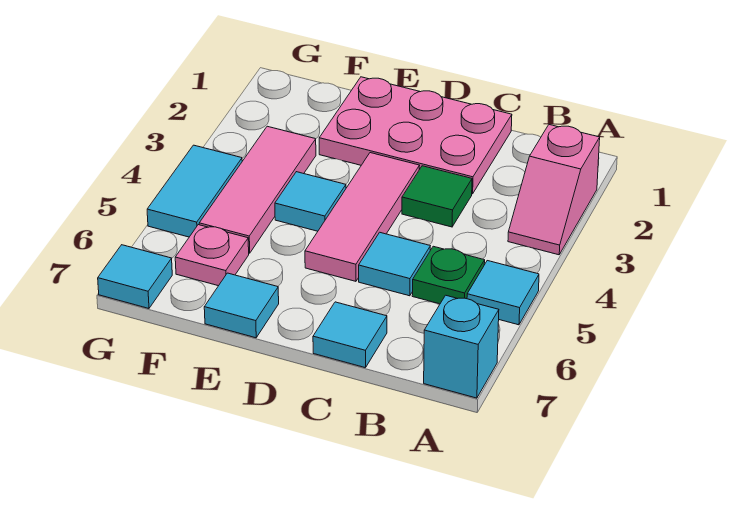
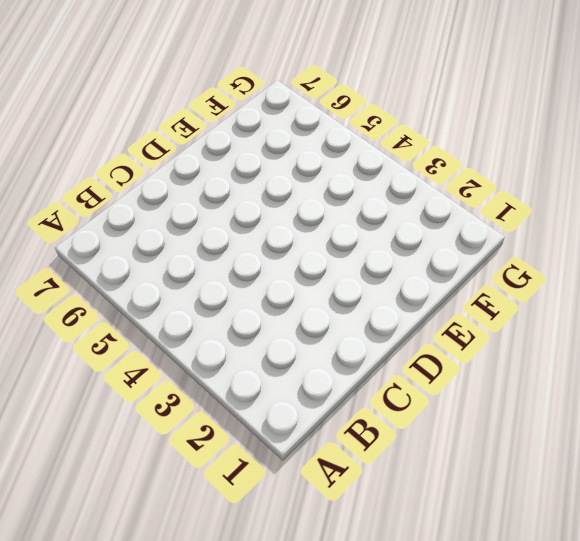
none -> pink slope A2:A3 level 1 top 2
none -> cyan tile A5 level 1
none -> cyan brick A7 level 1

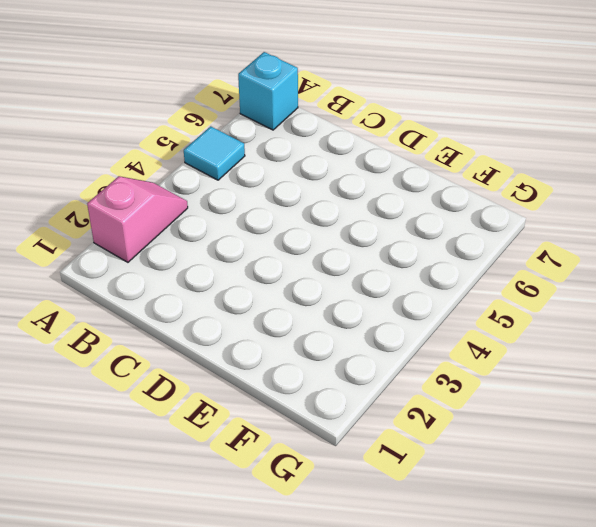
none -> green plate B5 level 1
none -> pink plate C1:E2 level 1
none -> green tile C3 level 1

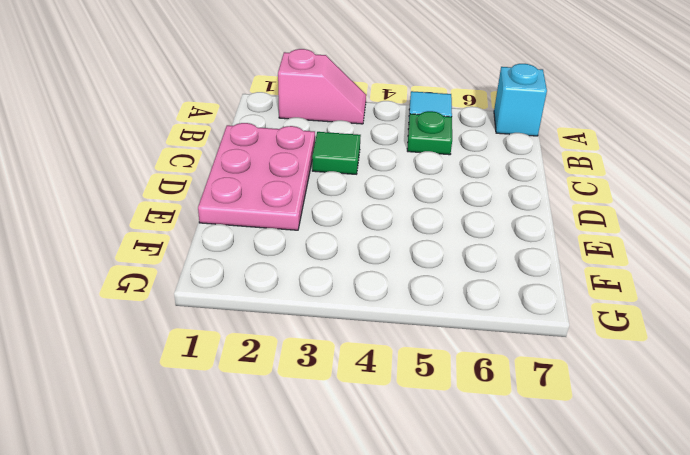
none -> cyan tile C5 level 1
none -> cyan tile C7 level 1
none -> pink tile D3:D5 level 1

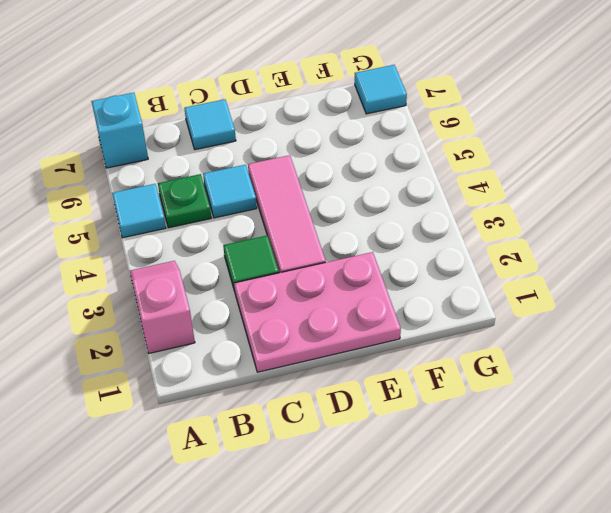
none -> cyan tile E4 level 1
none -> cyan tile E7 level 1
none -> pink tile F3:F5 level 1

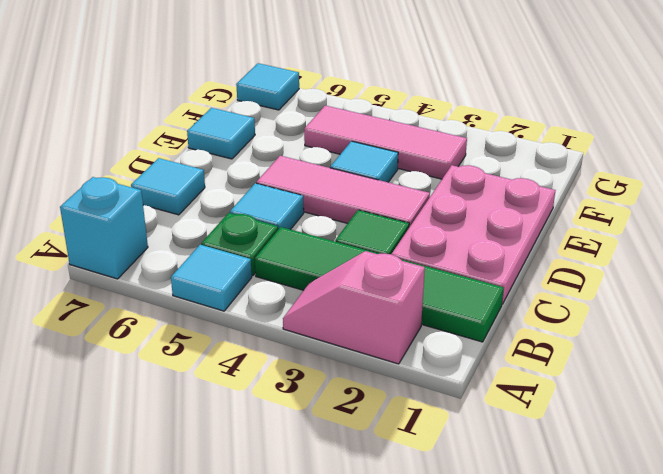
green tile B1:B4 level 1 -> none
none -> pink plate F6 level 1
none -> cyan tile G4:G5 level 1

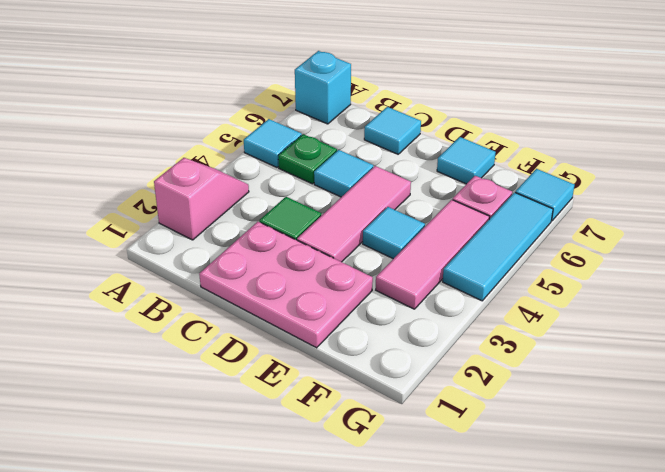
cyan tile G4:G6 level 1 -> cyan tile G4:G5 level 1

